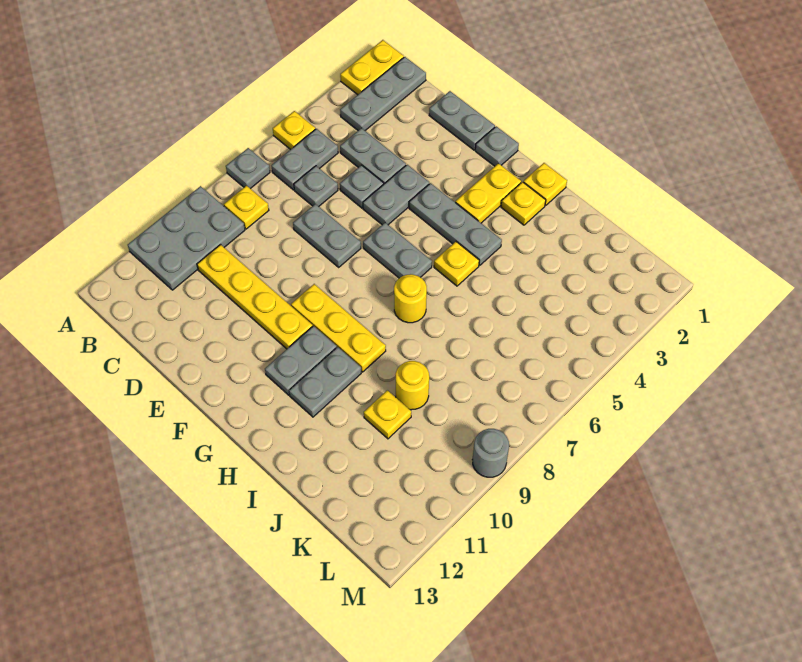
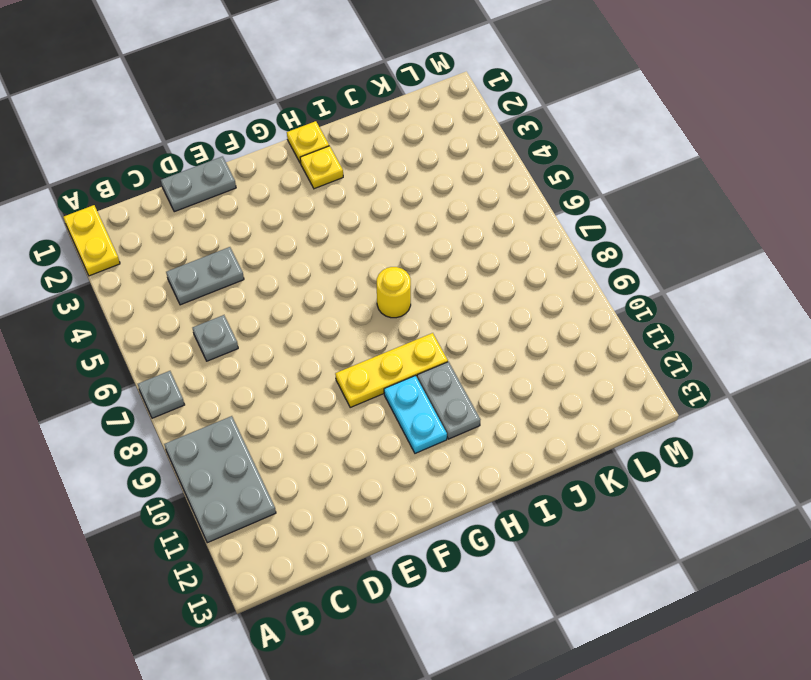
cyan plate G10:G11 level 1 -> grey plate G10:G11 level 1
none -> yellow plate A5 level 1
none -> grey plate B1:B3 level 1
none -> grey plate B5:B6 level 1

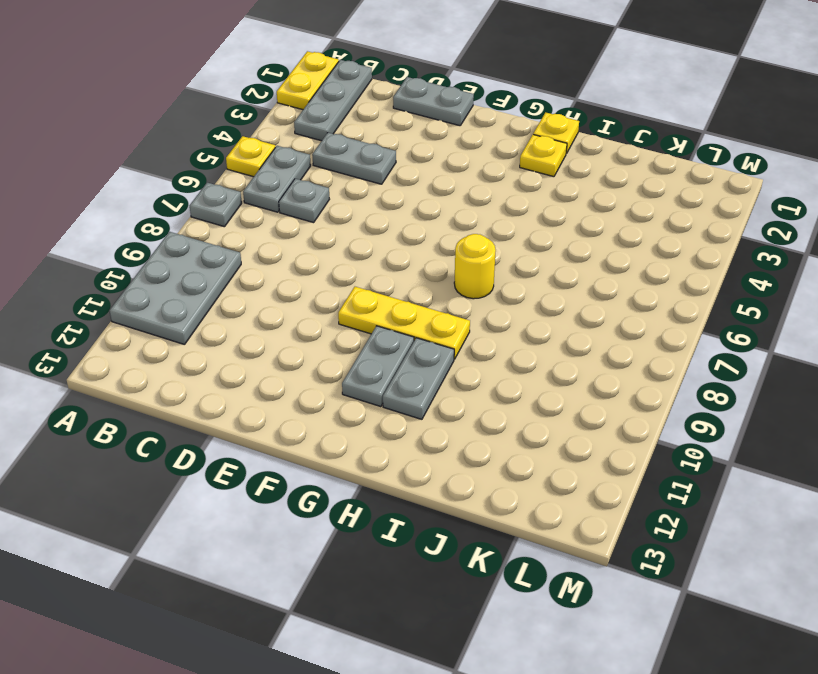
none -> yellow plate B8 level 1
none -> yellow plate C10:F10 level 1
none -> grey plate D5 level 1

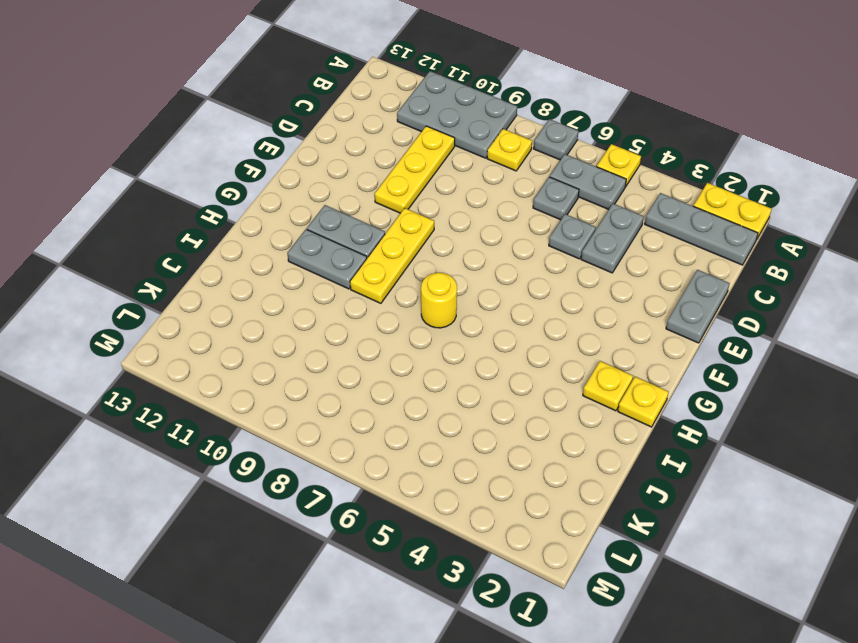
yellow plate C10:E10 level 1 -> yellow plate C10:F10 level 1
none -> grey plate D7:E7 level 1
none -> grey plate E4:E5 level 1
none -> grey plate F1 level 1

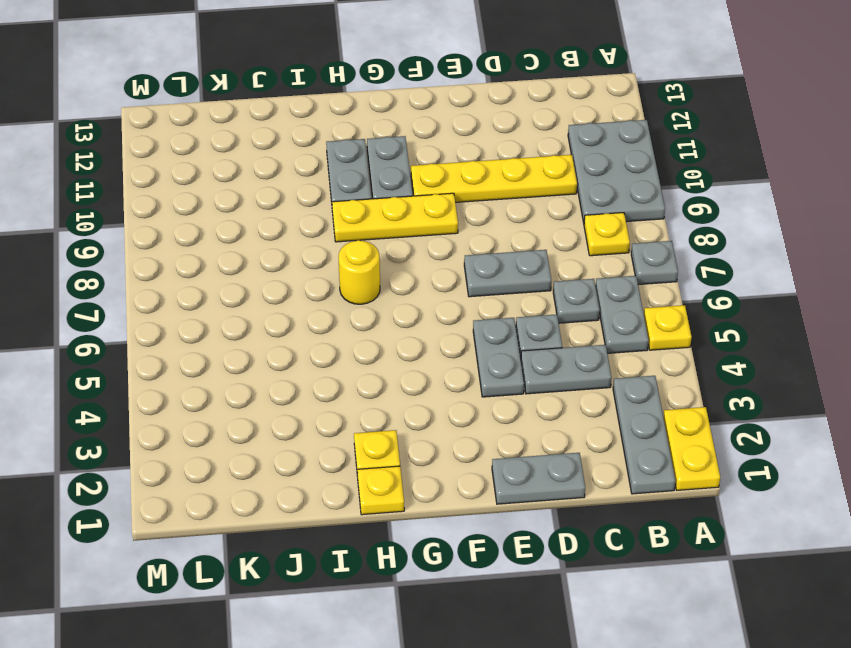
none -> grey plate F1 level 1
none -> grey plate F4:H4 level 1
none -> grey plate F6:G6 level 1

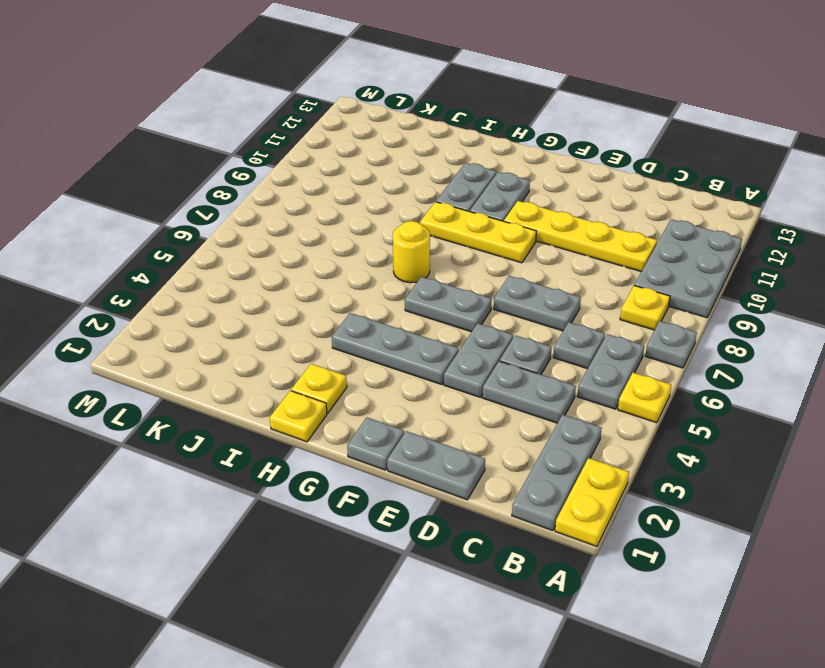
none -> yellow plate G2:G3 level 1
none -> yellow plate H5 level 1
none -> yellow round brick J9 level 1

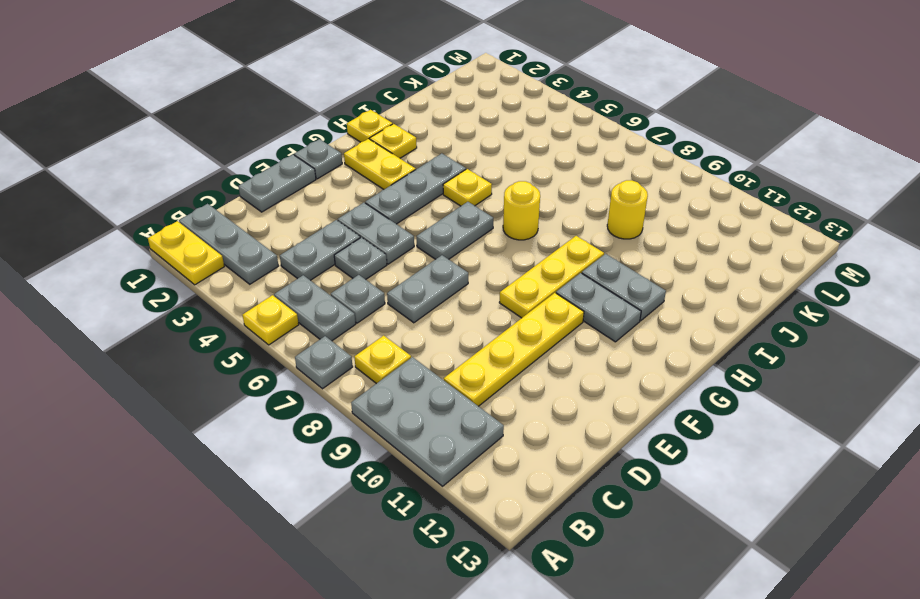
none -> yellow plate J10 level 1
none -> grey round brick M9 level 1

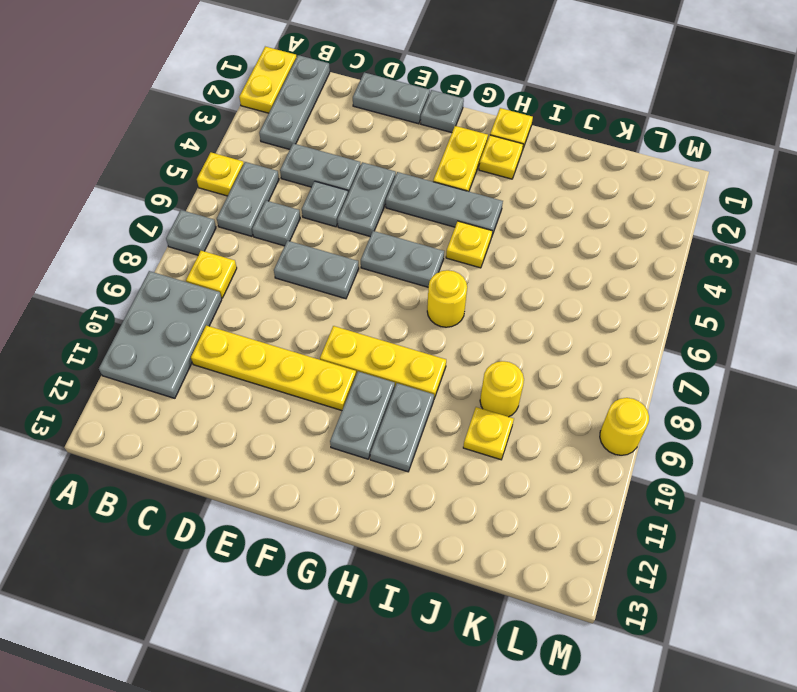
yellow round brick M9 level 1 -> grey round brick M9 level 1

